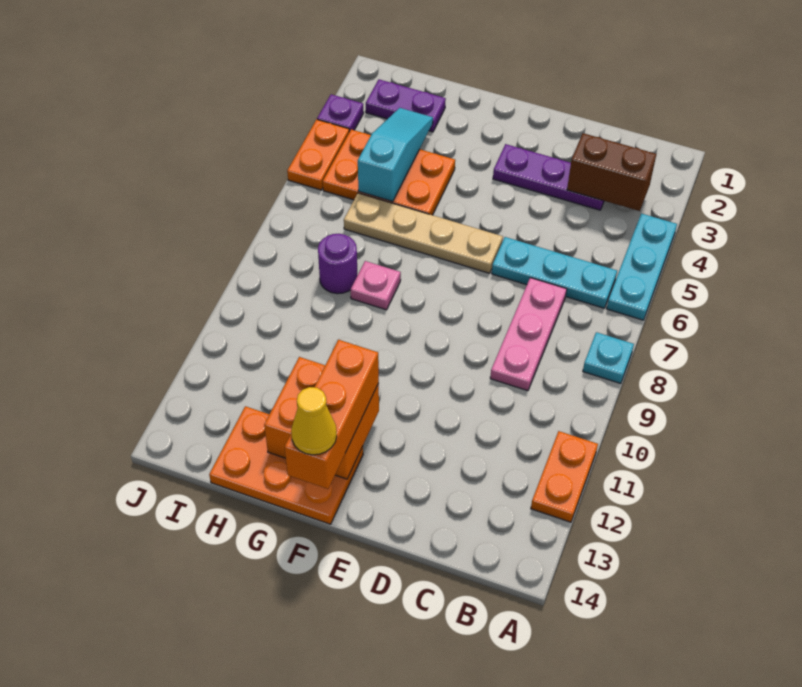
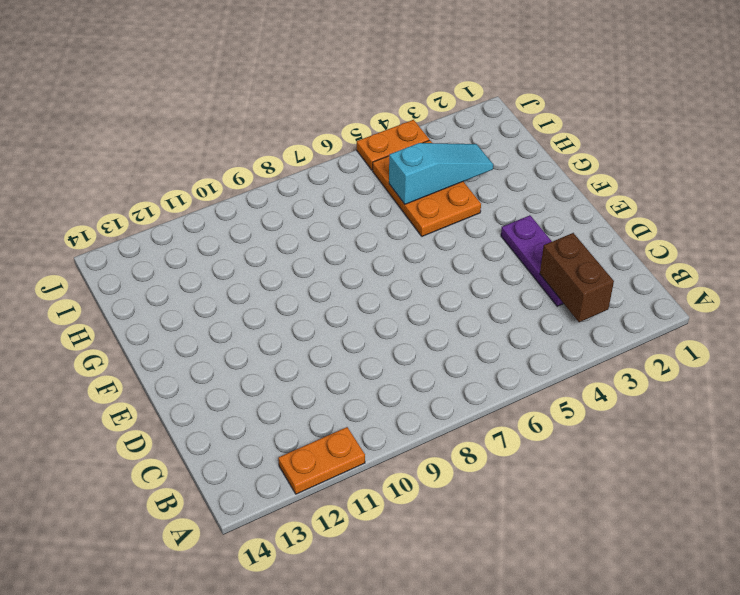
none -> cyan plate A4:A6 level 1
none -> cyan plate A8 level 1
none -> cyan plate B6:D6 level 1

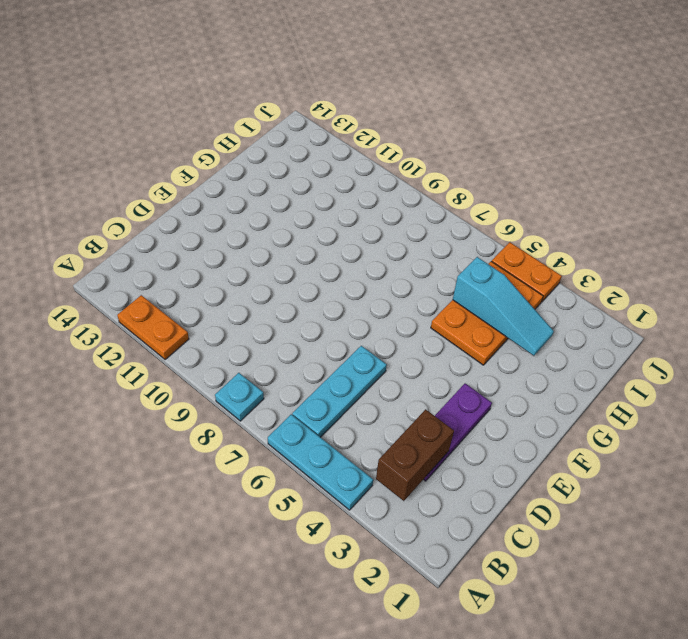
none -> pink plate C7:C9 level 1
none -> tan plate E6:H6 level 1
none -> orange plate F13:H14 level 1

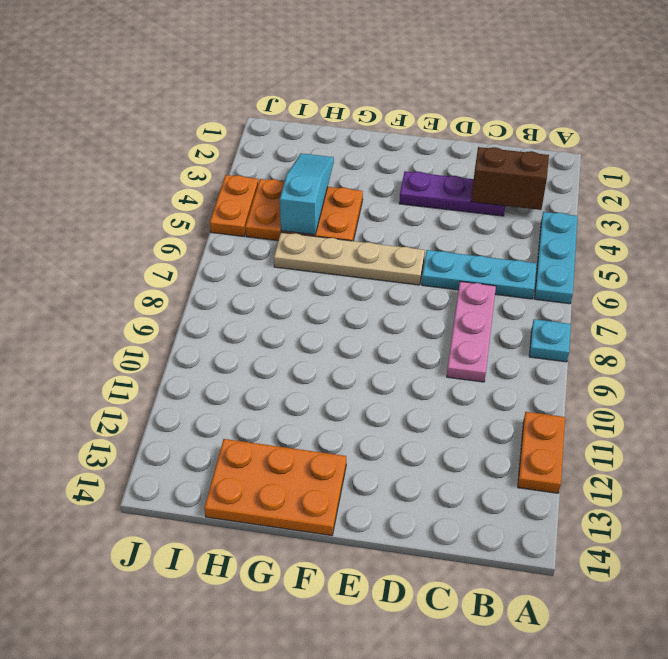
none -> pink plate G8 level 1
none -> purple plate H2:I2 level 1
none -> purple round brick H8 level 1

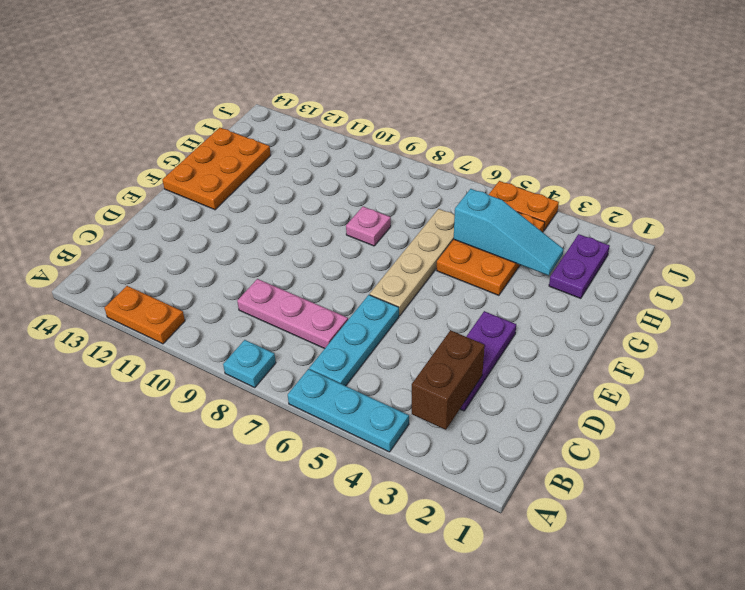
none -> purple round brick H8 level 1
none -> purple plate J3 level 1
none -> orange brick F12:G13 level 2

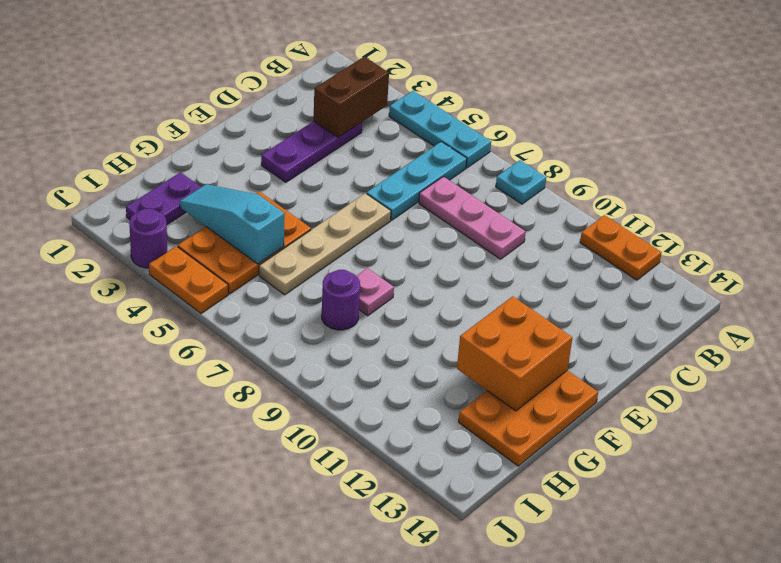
purple round brick J3 level 1 -> purple plate J3 level 1
none -> orange brick F12:F14 level 3
none -> yellow cone F14 level 4

